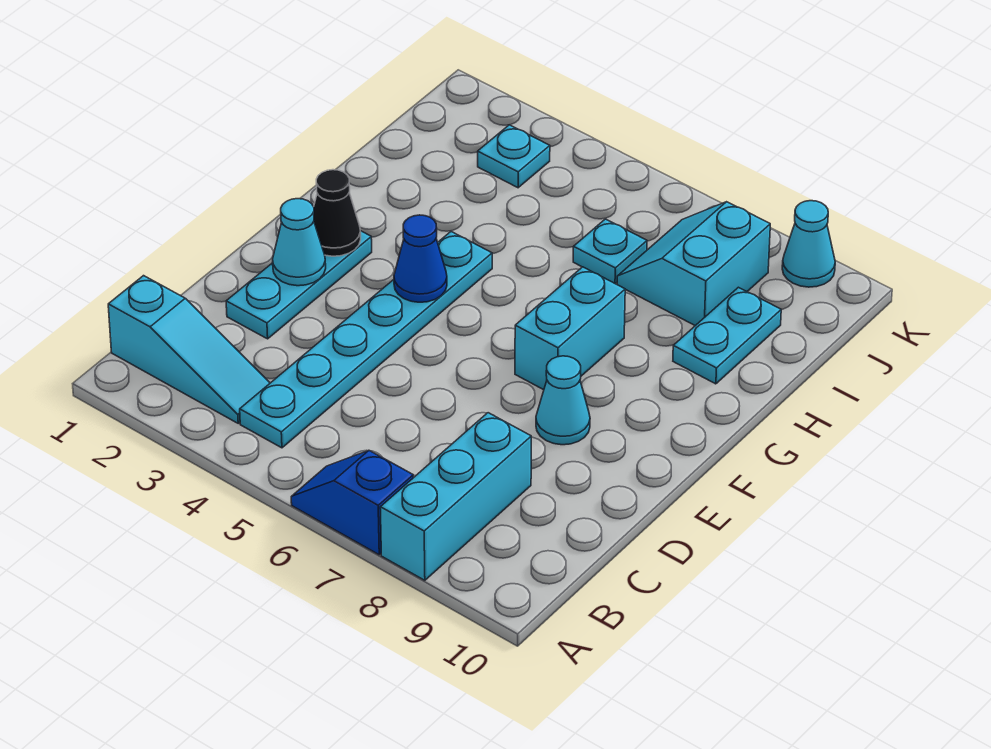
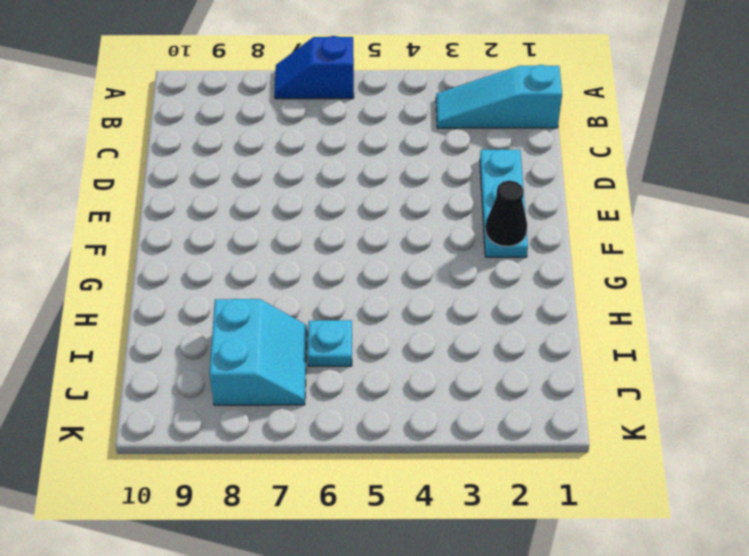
blue slope A6:A7 level 1 top 6 -> blue slope A6:A7 level 1 top 7
none -> cyan brick A8:C8 level 1
none -> cyan plate B4:G4 level 1
none -> cyan cone E8 level 1

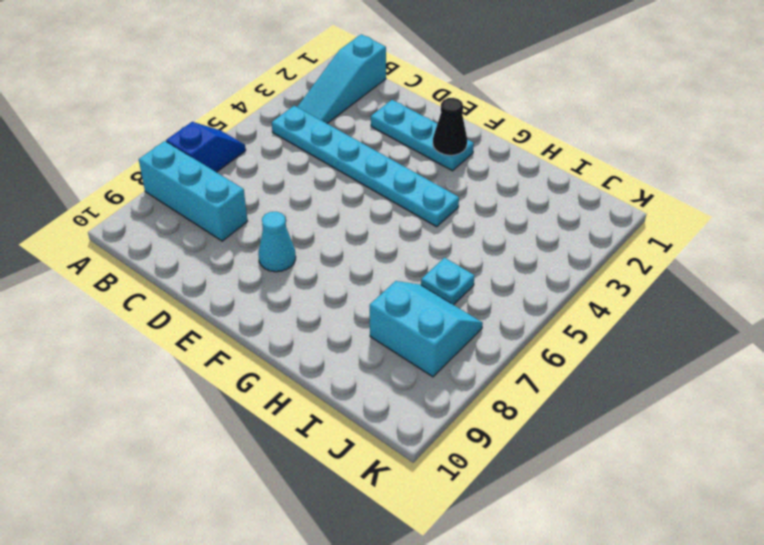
none -> cyan brick F7:G7 level 1
none -> cyan plate H9:I9 level 1
none -> cyan plate J3 level 1

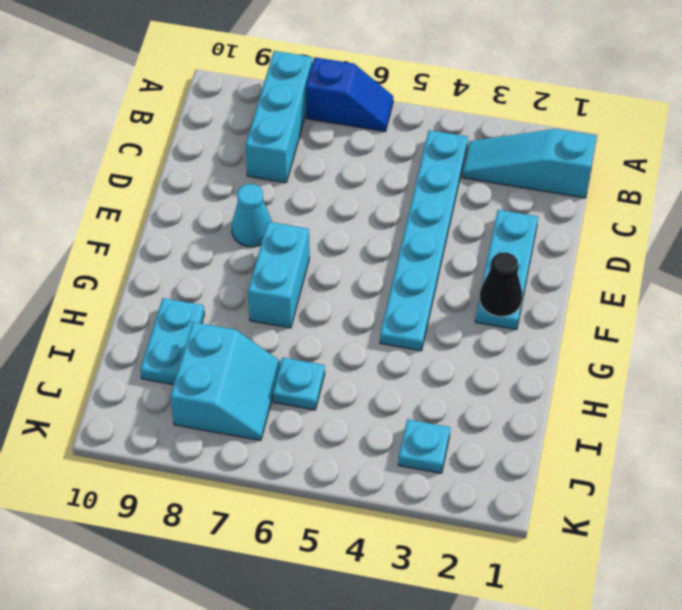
none -> cyan cone K9 level 1
none -> cyan cone E2 level 2
none -> blue cone F4 level 2

